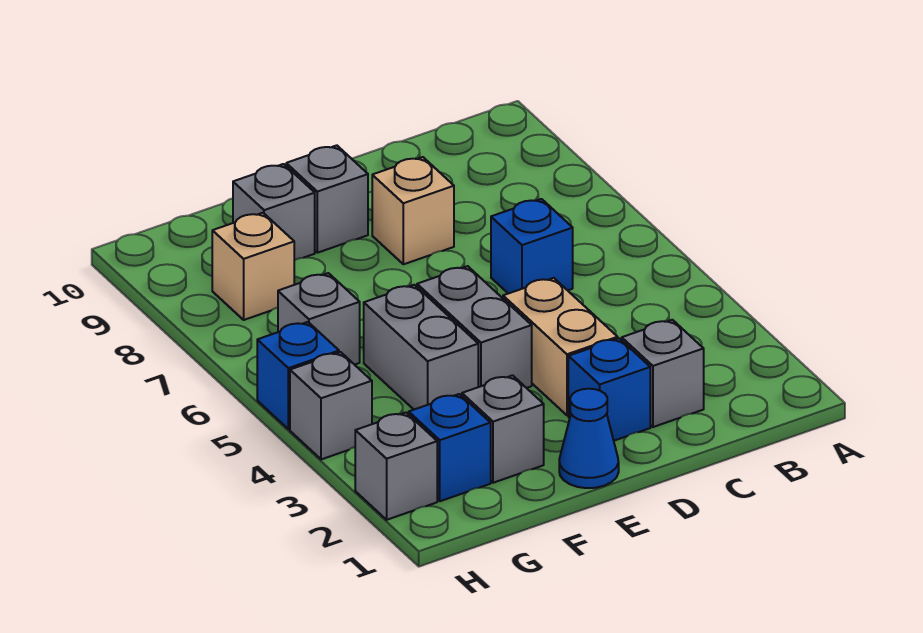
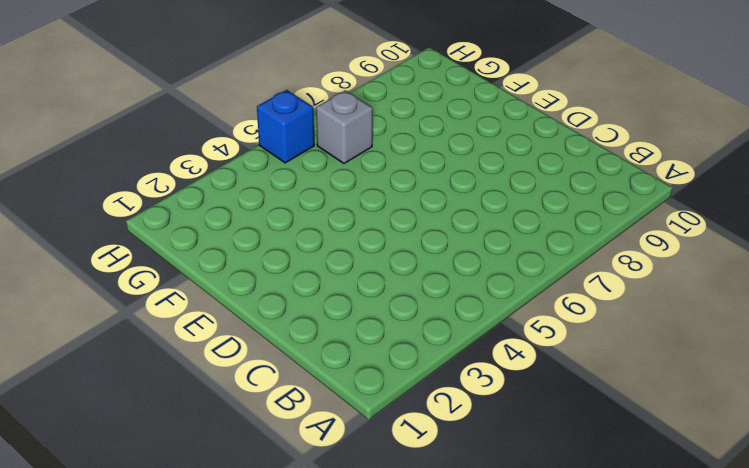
none -> grey brick C2 level 1
none -> blue brick C6 level 1
none -> blue brick D2 level 1

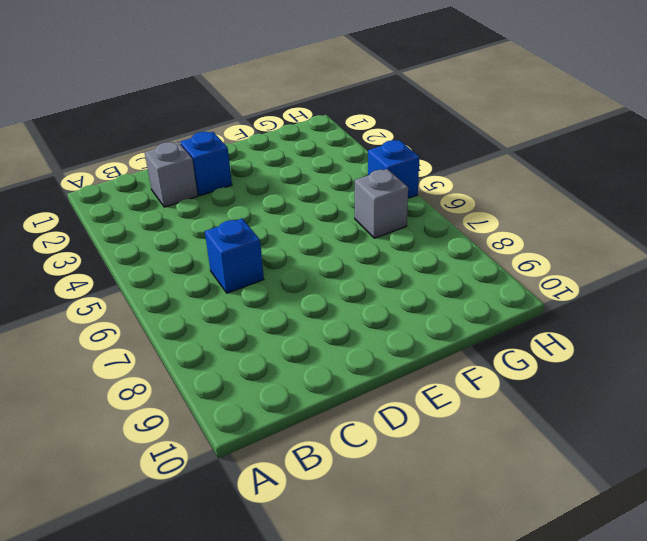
none -> tan brick D3:D4 level 1
none -> tan brick D8 level 1
none -> blue cone E1 level 1

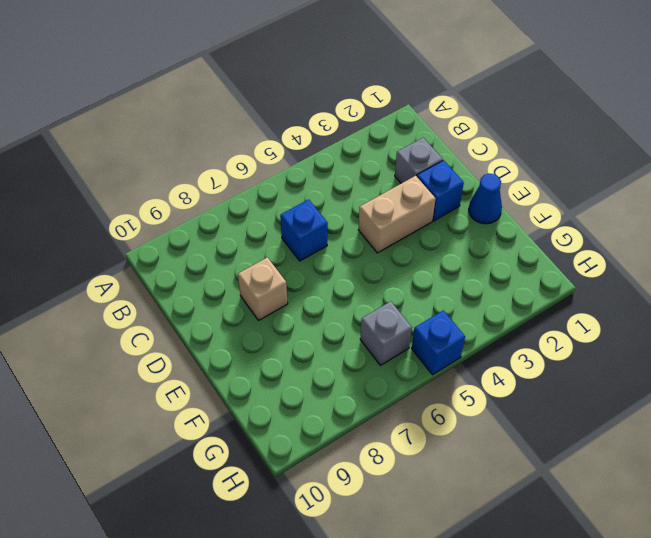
none -> grey brick E4:E5 level 1
none -> grey brick E9 level 1
none -> grey brick F2 level 1

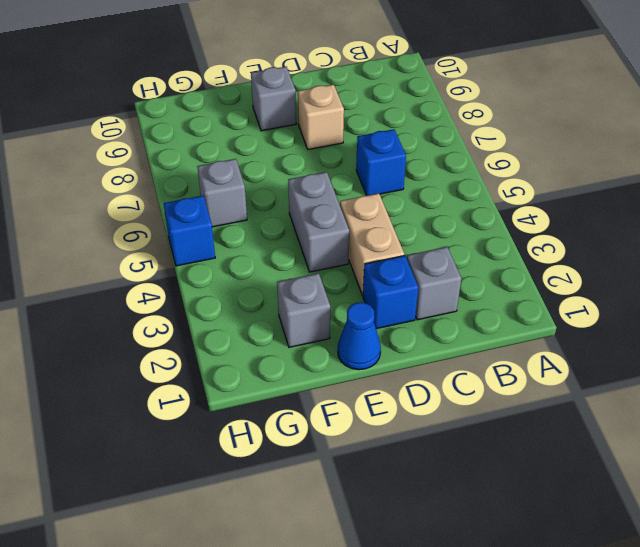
none -> grey brick F4:F5 level 1
none -> grey brick F9 level 1
none -> blue brick G2 level 1

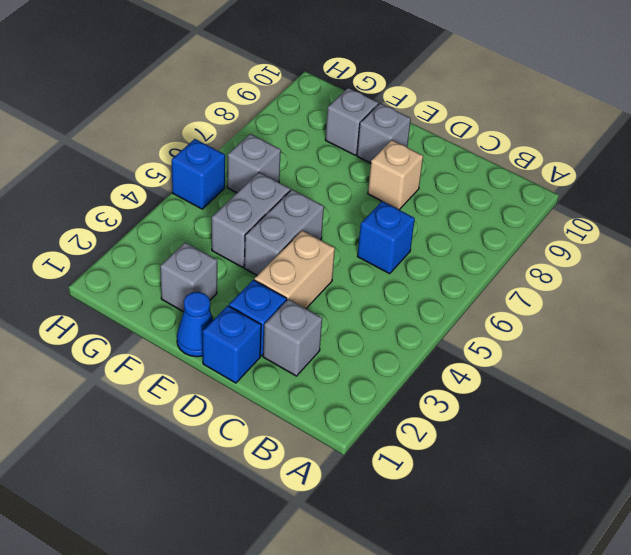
blue brick D1 level 1 -> blue brick G2 level 1
none -> tan brick G8 level 1
none -> grey brick H2 level 1
none -> grey brick H4 level 1

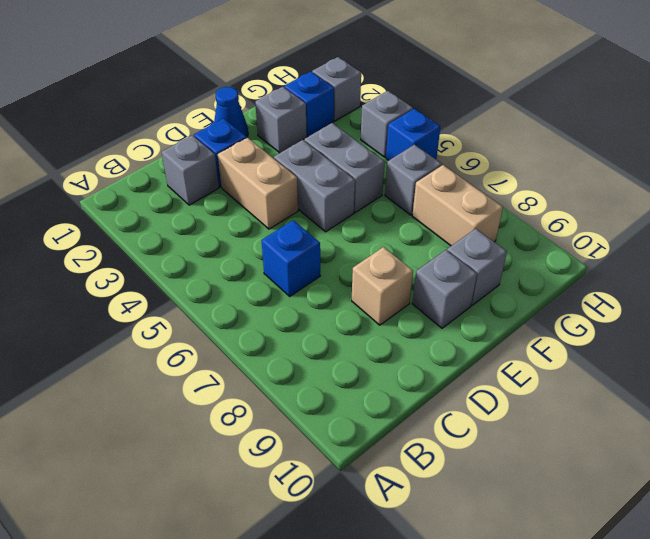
tan brick G7:G8 level 1 -> tan brick G8 level 1

